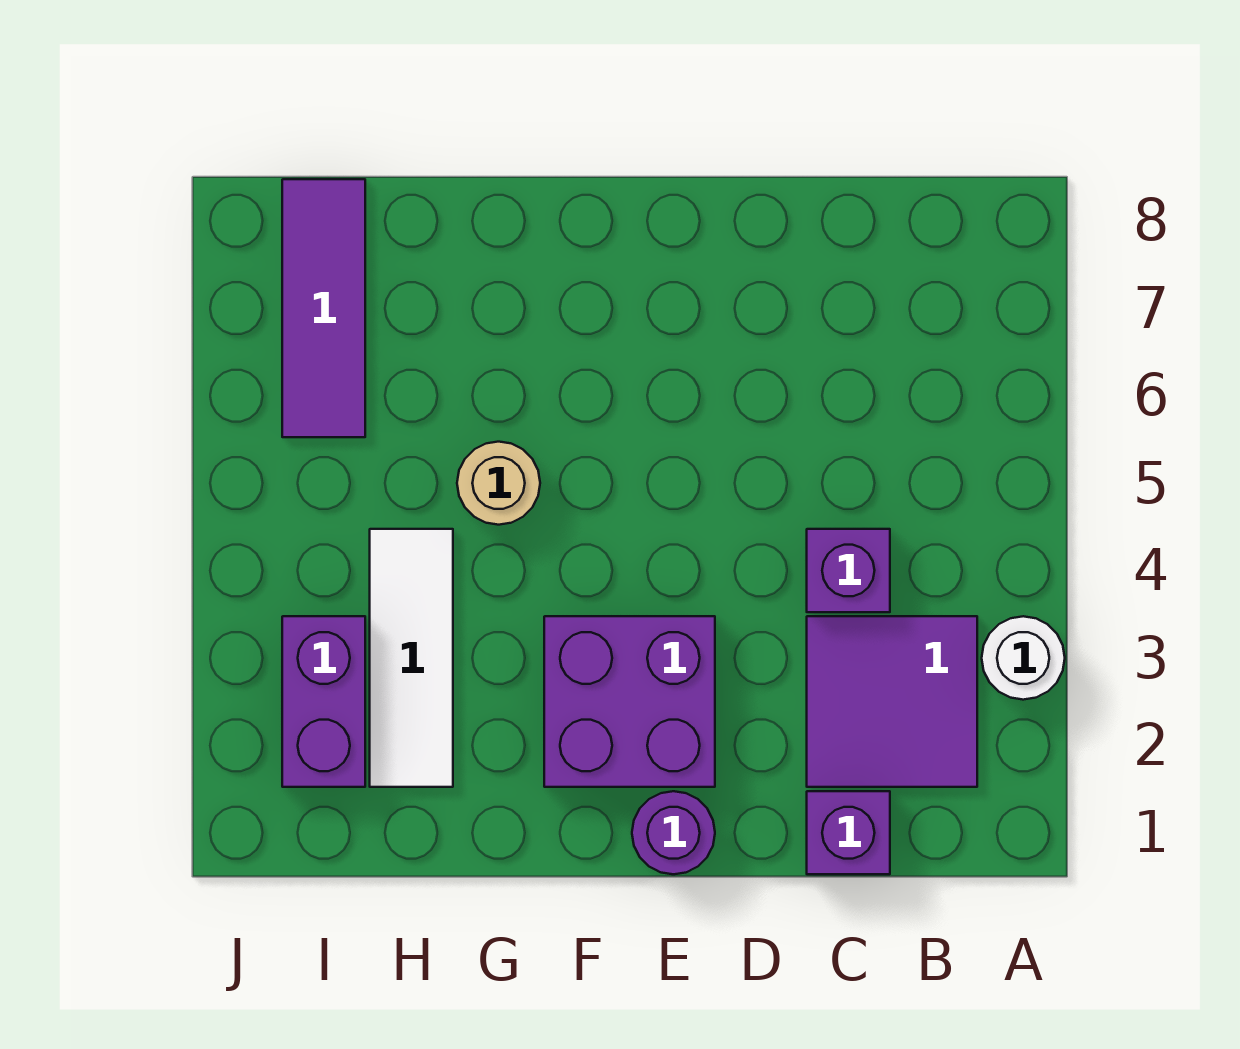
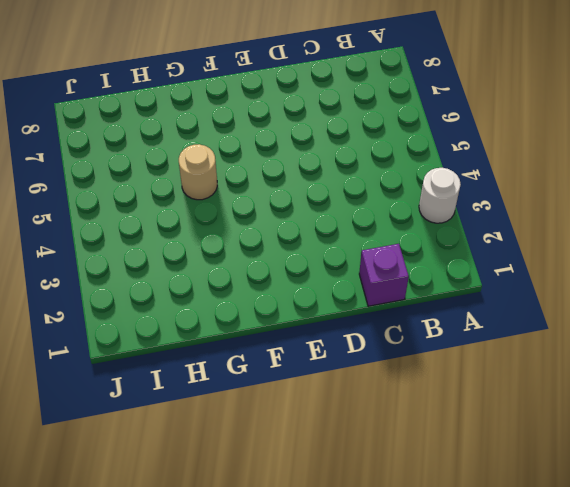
none -> purple tile B2:C3 level 1
none -> purple brick C4 level 1

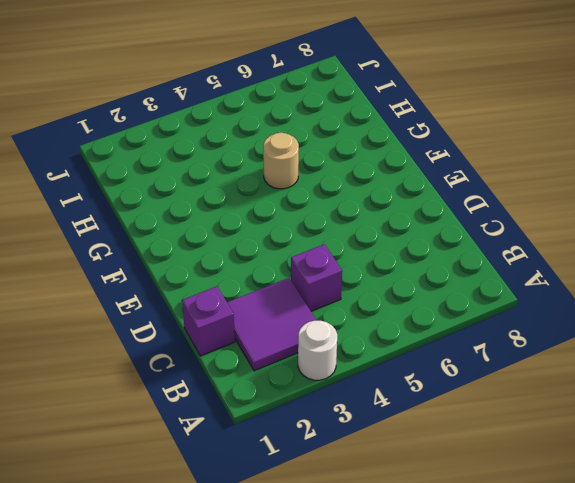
none -> purple round brick E1 level 1
none -> purple brick E2:F3 level 1

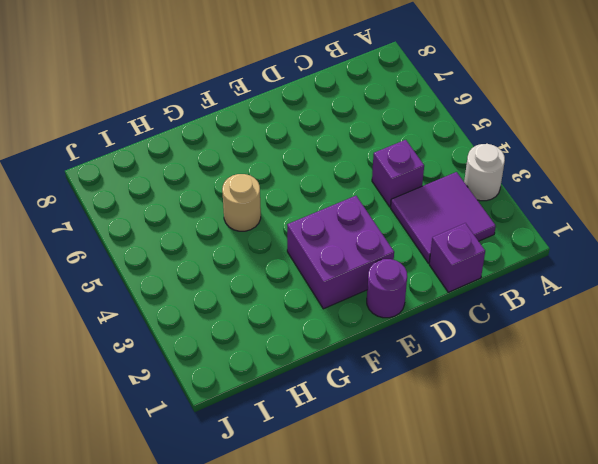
none -> white tile H2:H4 level 1
none -> purple brick I2:I3 level 1

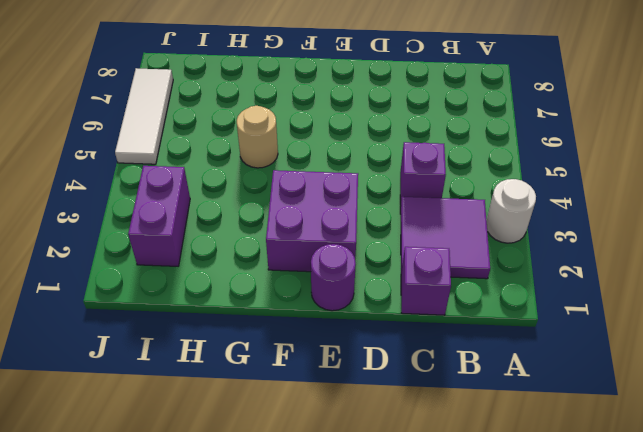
white tile J5:J7 level 1 -> white tile H2:H4 level 1
none -> purple tile I6:I8 level 1

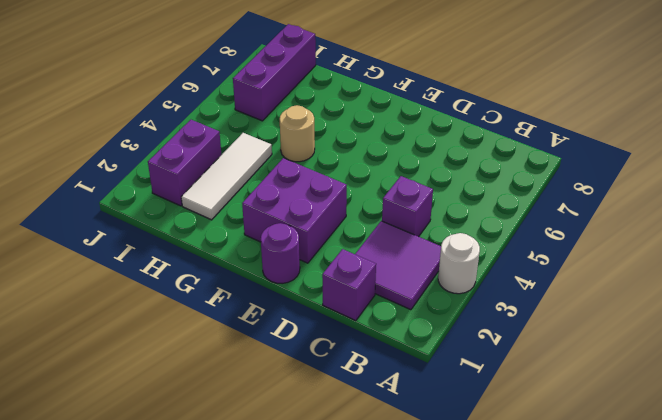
purple brick I6:I8 level 1 -> purple tile I6:I8 level 1

